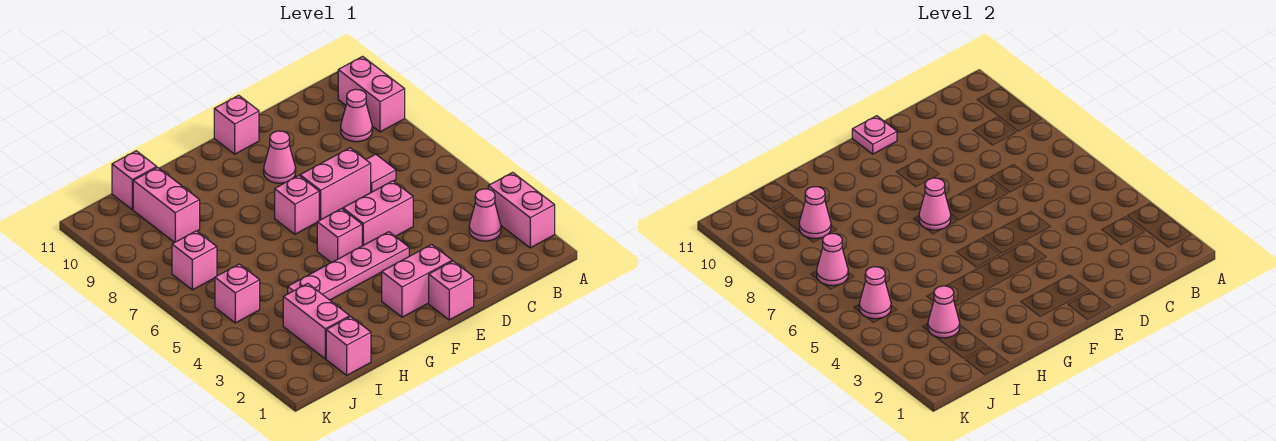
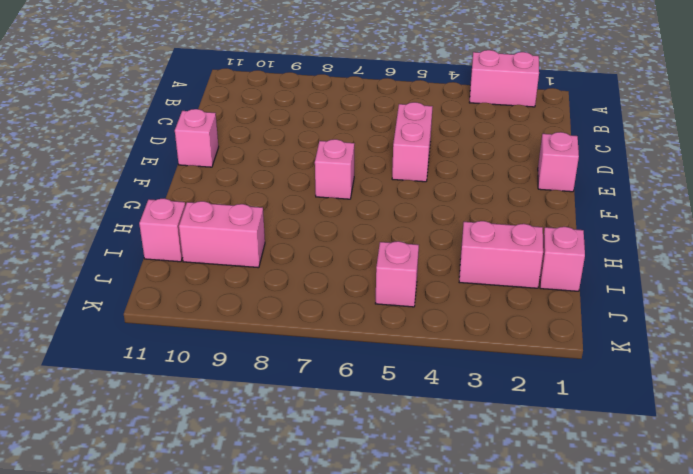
none -> pink brick A9:A10 level 1
none -> pink cone B3 level 1
none -> pink cone B9 level 1

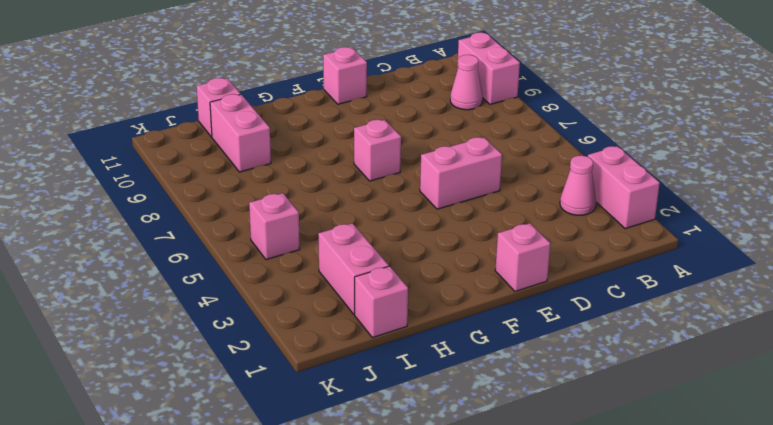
none -> pink tile C7 level 1
none -> pink brick D7:E7 level 1
none -> pink brick E2:F2 level 1

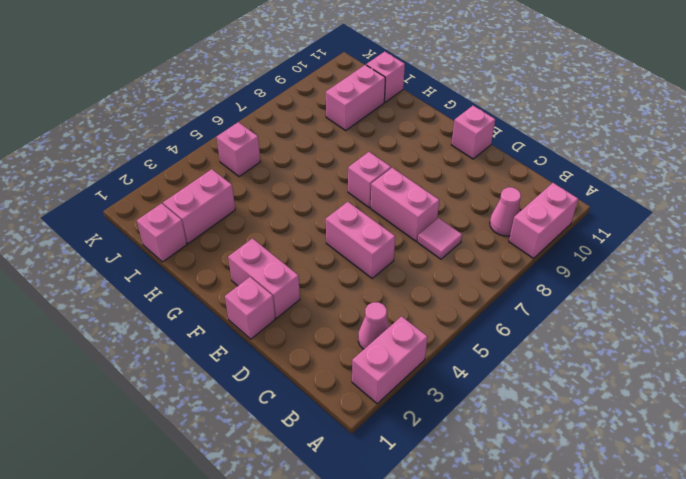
none -> pink plate E4:H4 level 1
none -> pink cone E9 level 1
none -> pink brick F5 level 1

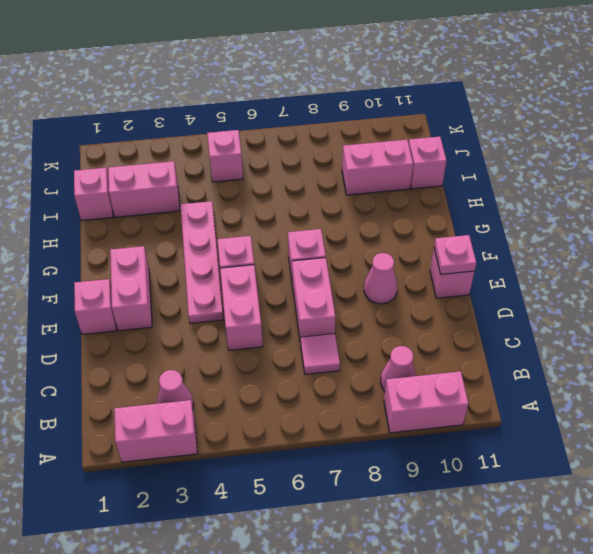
none -> pink brick J7 level 1
none -> pink cone F7 level 2
none -> pink cone I3 level 2

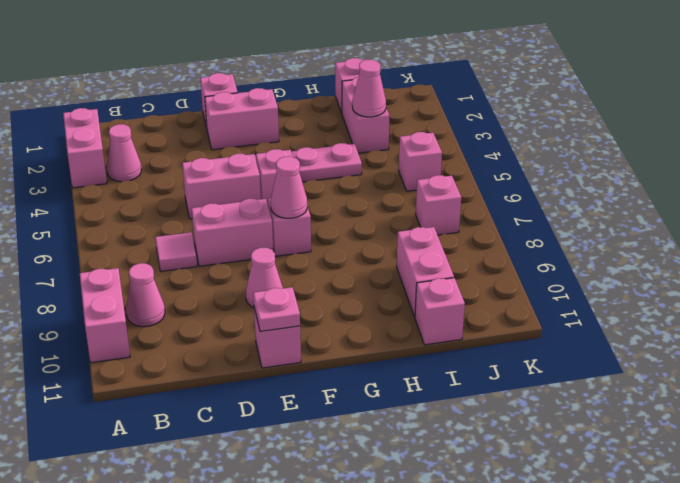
none -> pink cone I9 level 2
none -> pink cone J5 level 2
none -> pink cone J7 level 2

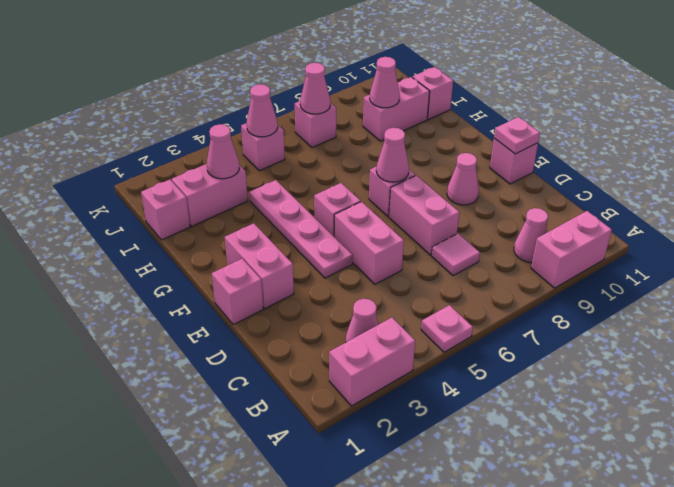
pink plate A5 level 1 -> none

